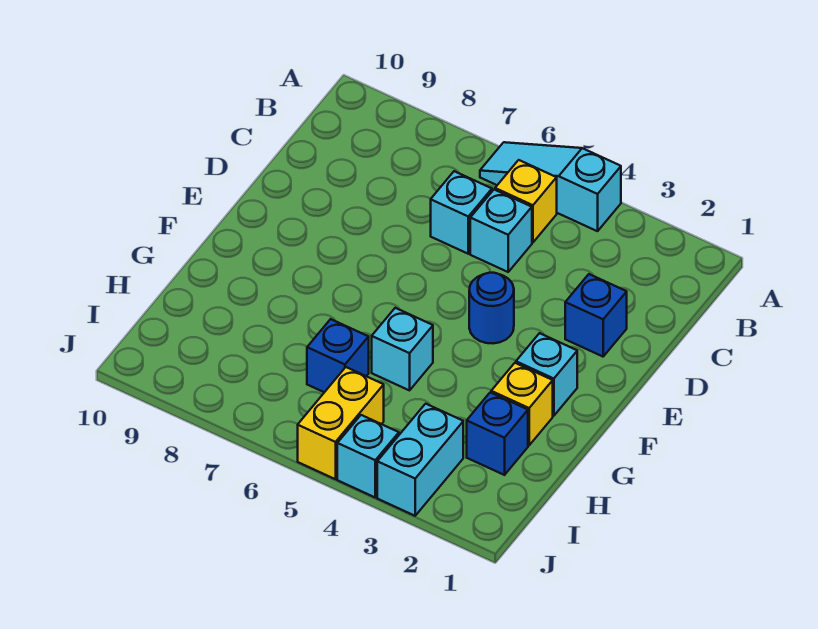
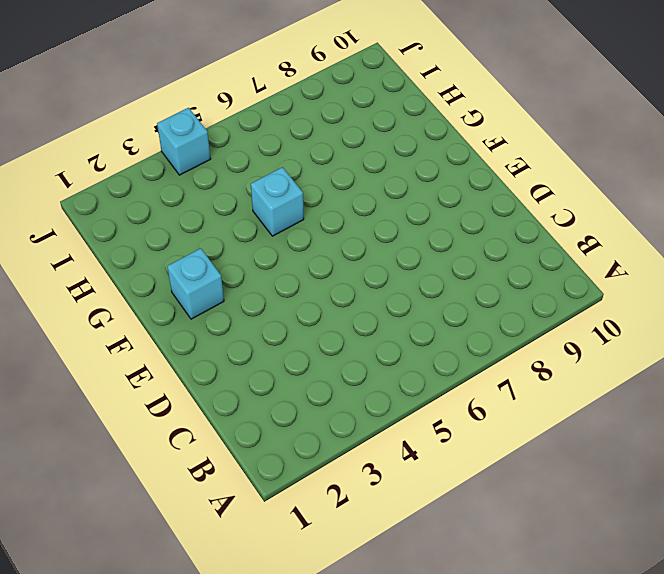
none -> cyan slope A4:A6 level 1 top 4
none -> yellow brick B5 level 1
none -> cyan brick C5 level 1

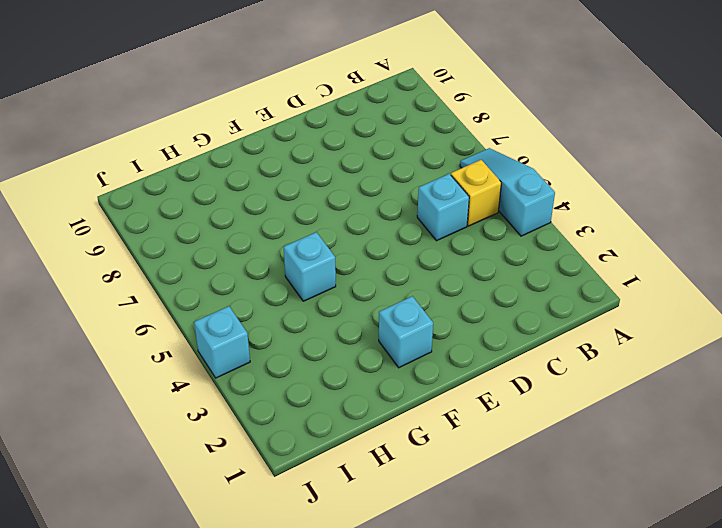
none -> cyan brick C6 level 1
none -> blue brick D2 level 1
none -> blue round brick E4 level 1

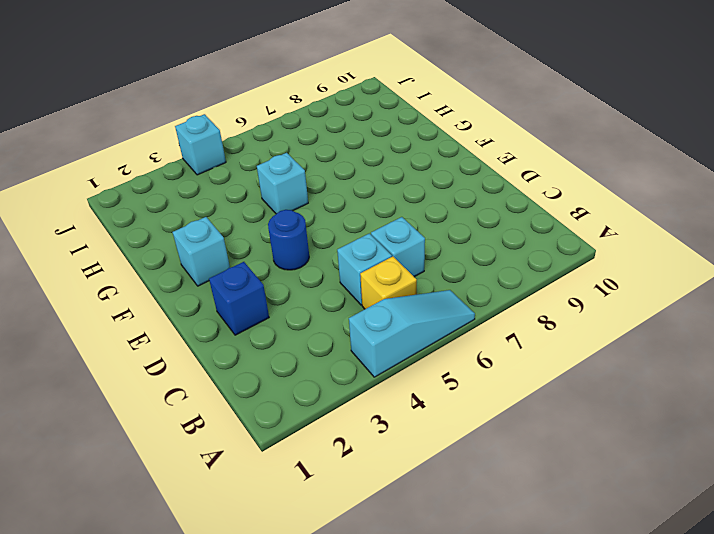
none -> yellow brick G2 level 1
none -> blue brick H2 level 1
none -> blue brick H6 level 1

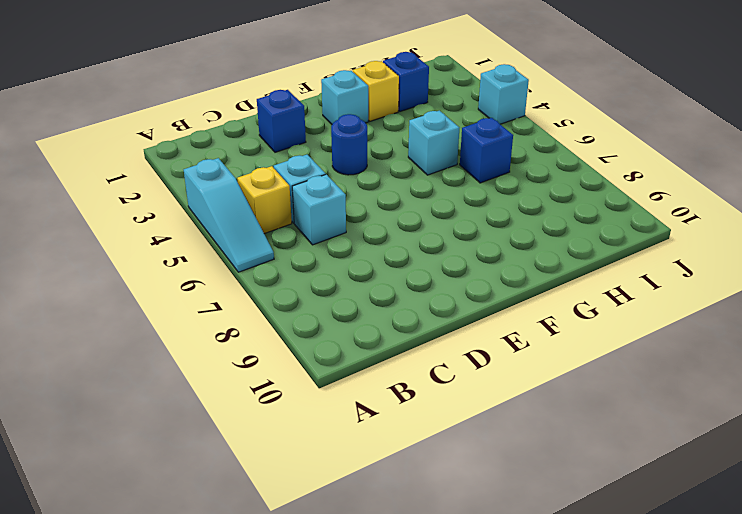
none -> cyan brick I3:J3 level 1
none -> yellow brick I5:J5 level 1

